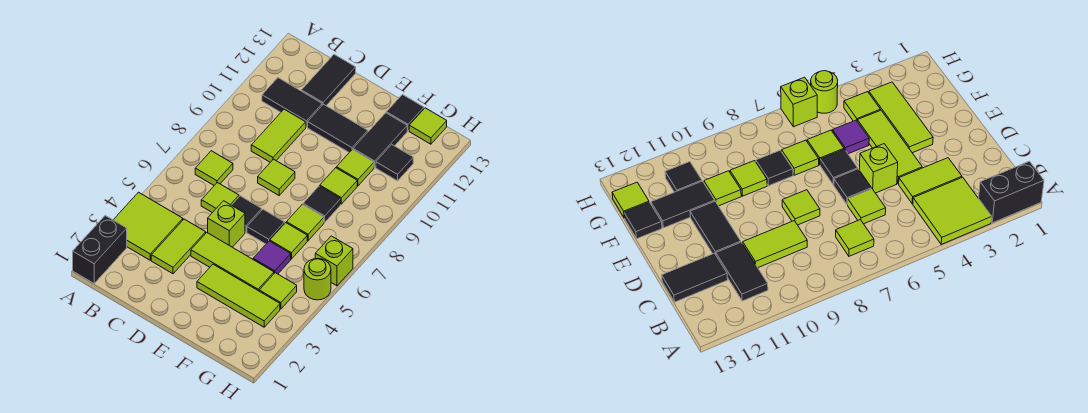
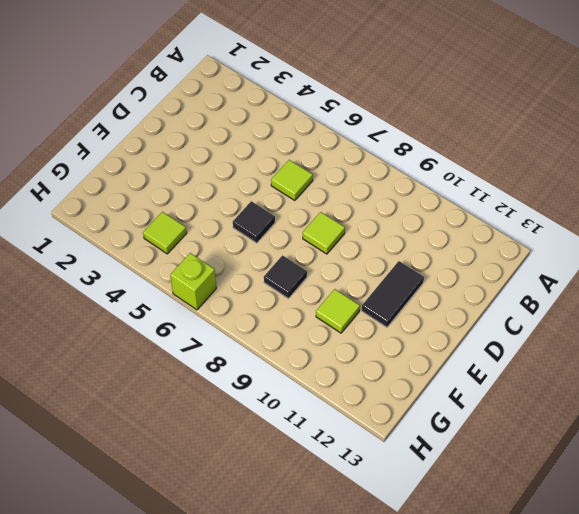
none -> black brick A1:A2 level 1
none -> lime tile A3:B4 level 1
none -> lime tile B7 level 1

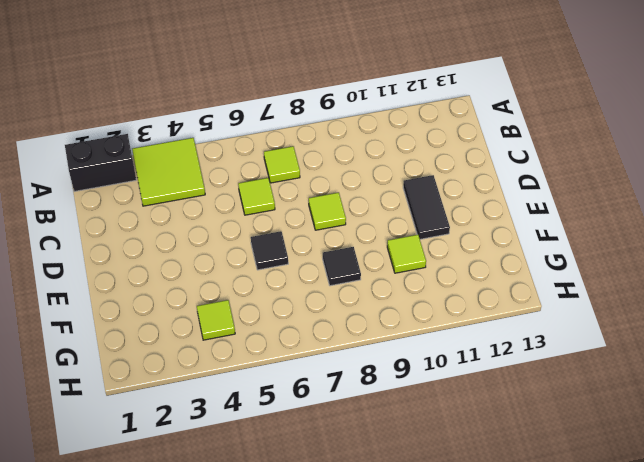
none -> black tile B11:C11 level 1
none -> lime tile C3:C4 level 1
none -> lime tile C9:C10 level 1

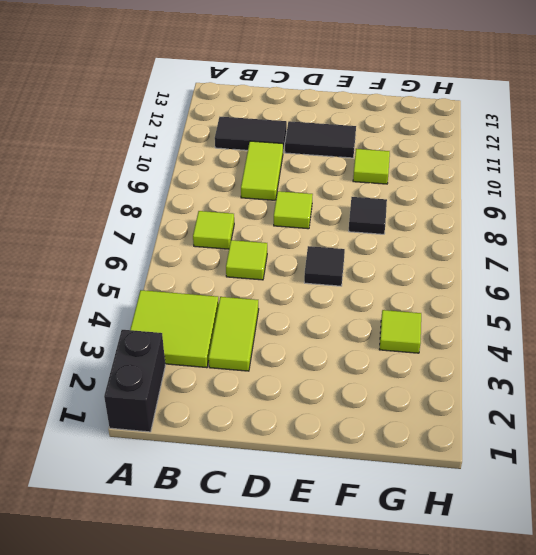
none -> black tile C12:C13 level 1
none -> lime tile D4:F4 level 1
none -> lime brick D5 level 1

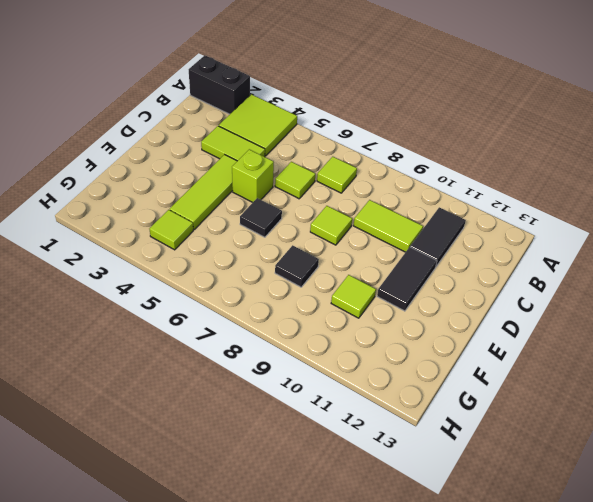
none -> black tile C12:C13 level 1
none -> black tile D6 level 1
none -> lime tile E3:G3 level 1

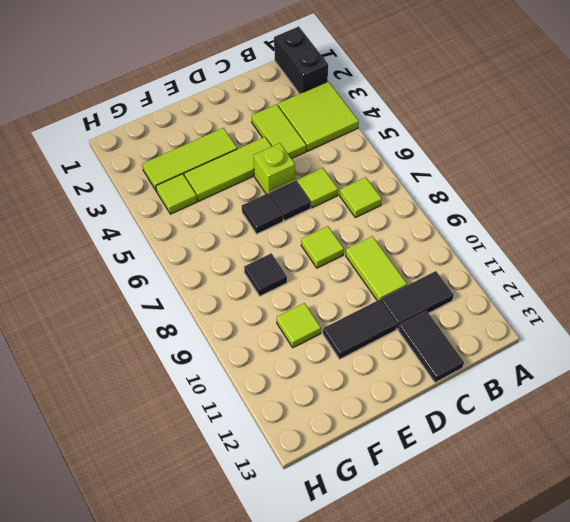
none -> purple tile F5 level 1
none -> lime tile F6 level 1
none -> lime tile F7 level 1

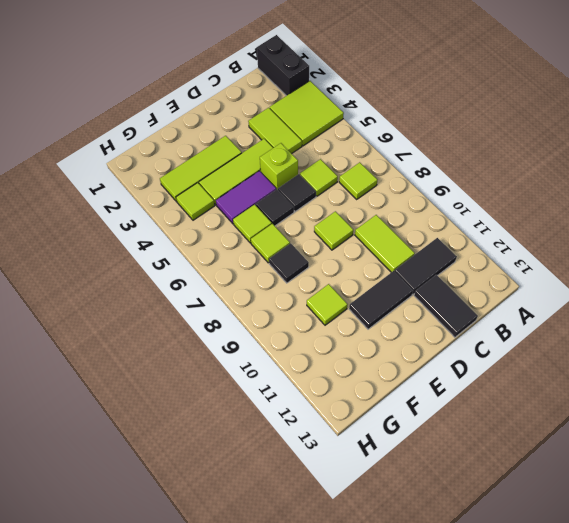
purple tile E5:F5 level 1 -> purple tile F5 level 1
none -> lime tile F9 level 1
none -> black tile F11:F12 level 1
none -> black tile F13 level 1

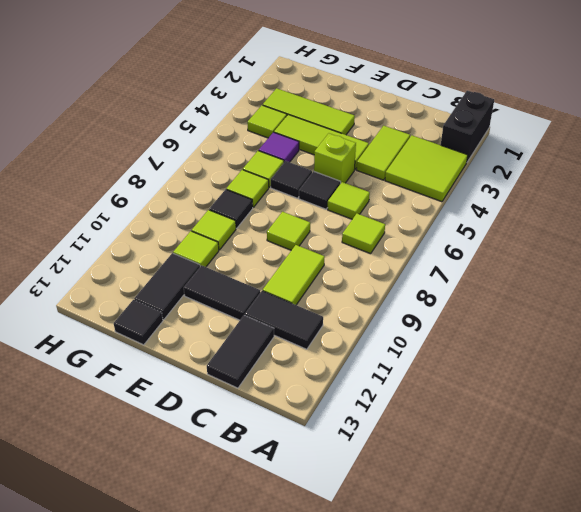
none -> black tile G11 level 1
none -> lime tile G13 level 1
none -> lime round brick H5 level 1

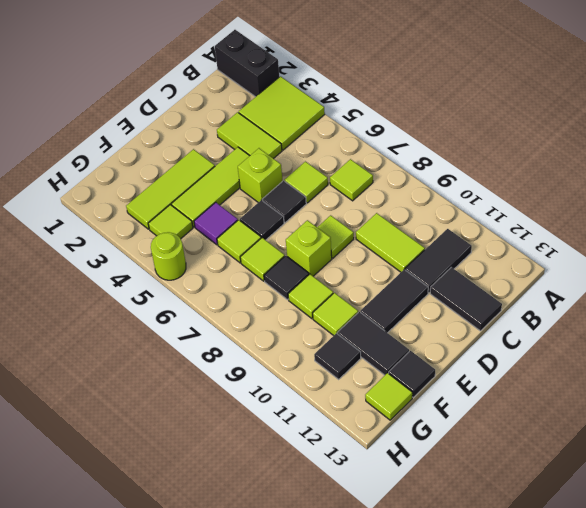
lime brick E8 level 1 -> lime brick H6 level 1

